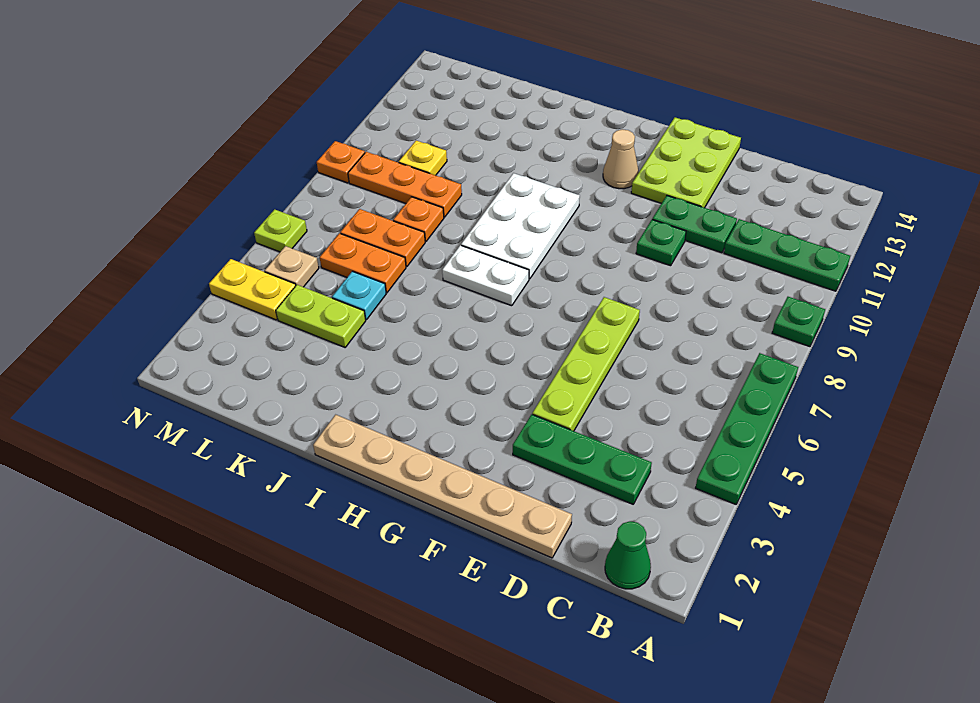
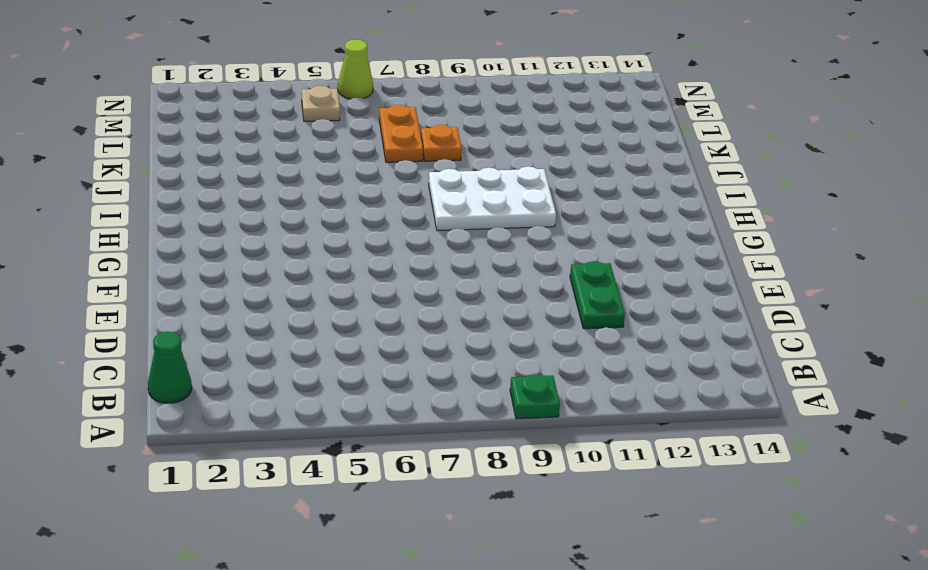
lime cone N6 level 1 -> lime plate N6 level 1
none -> green plate A4:A7 level 1
none -> green plate A11:C11 level 1
none -> green plate C3:E3 level 1

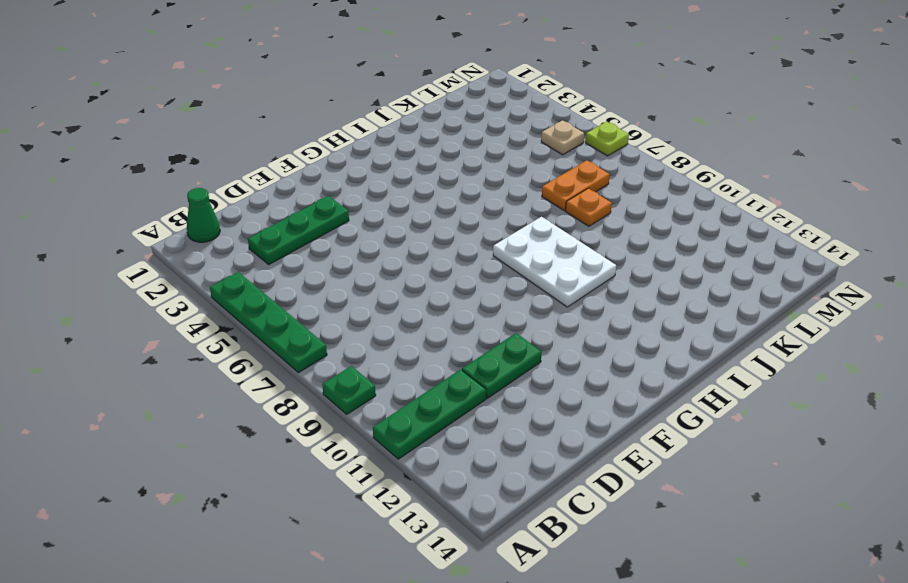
none -> tan plate D1:I1 level 1
none -> lime plate E4:E7 level 1
none -> green plate E10 level 1

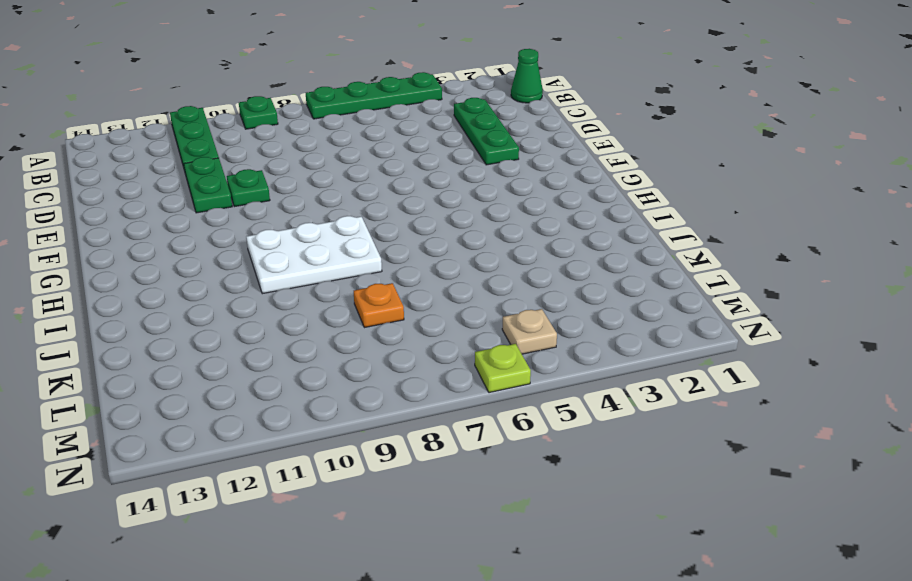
none -> tan plate D1:I1 level 1
none -> lime plate E4:E7 level 1
none -> lime plate E12:F14 level 1

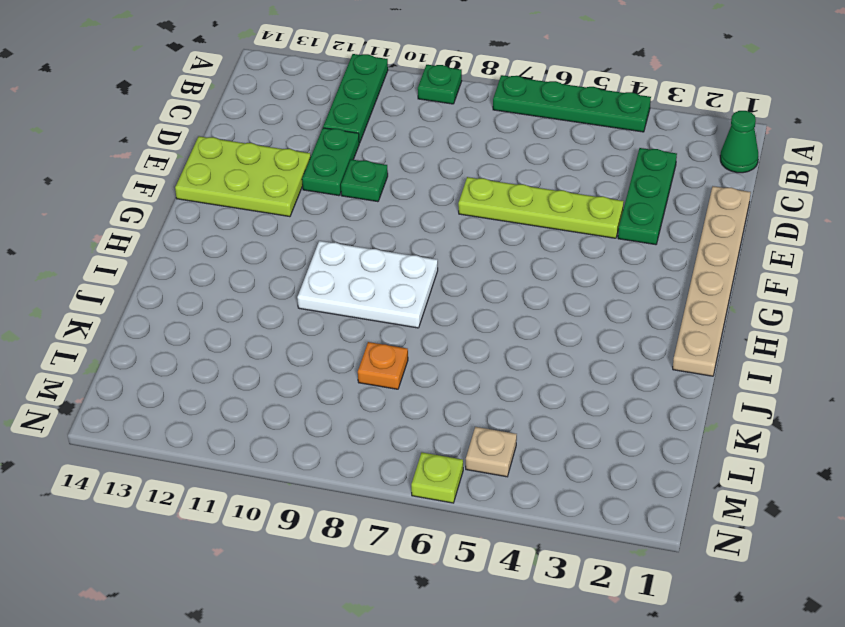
none -> tan cone G12 level 1
none -> white plate H7:I7 level 1
none -> lime plate K4:L4 level 1

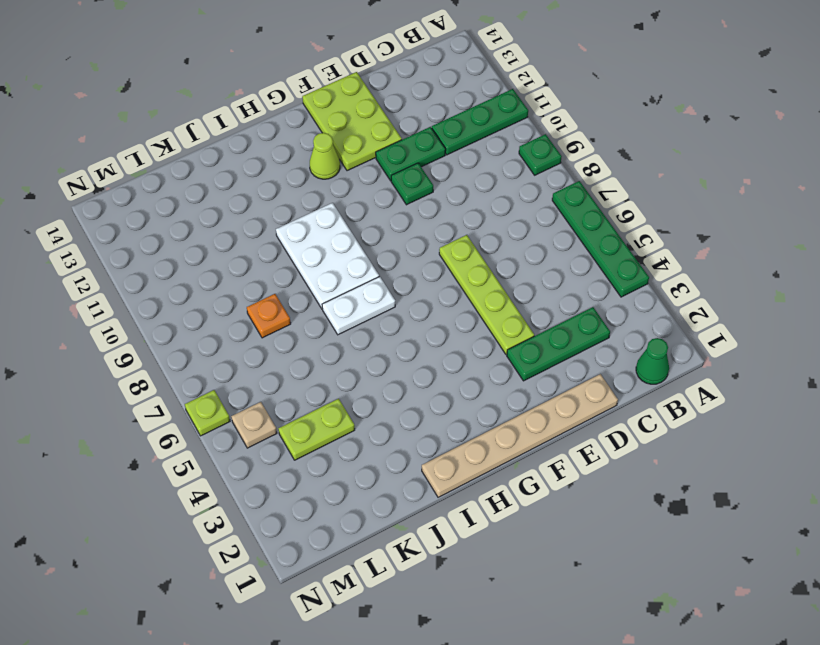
lime cone G12 level 1 -> tan cone G12 level 1
none -> cyan plate K5 level 1
none -> orange plate K6:L6 level 1
none -> orange plate K7:L7 level 1

